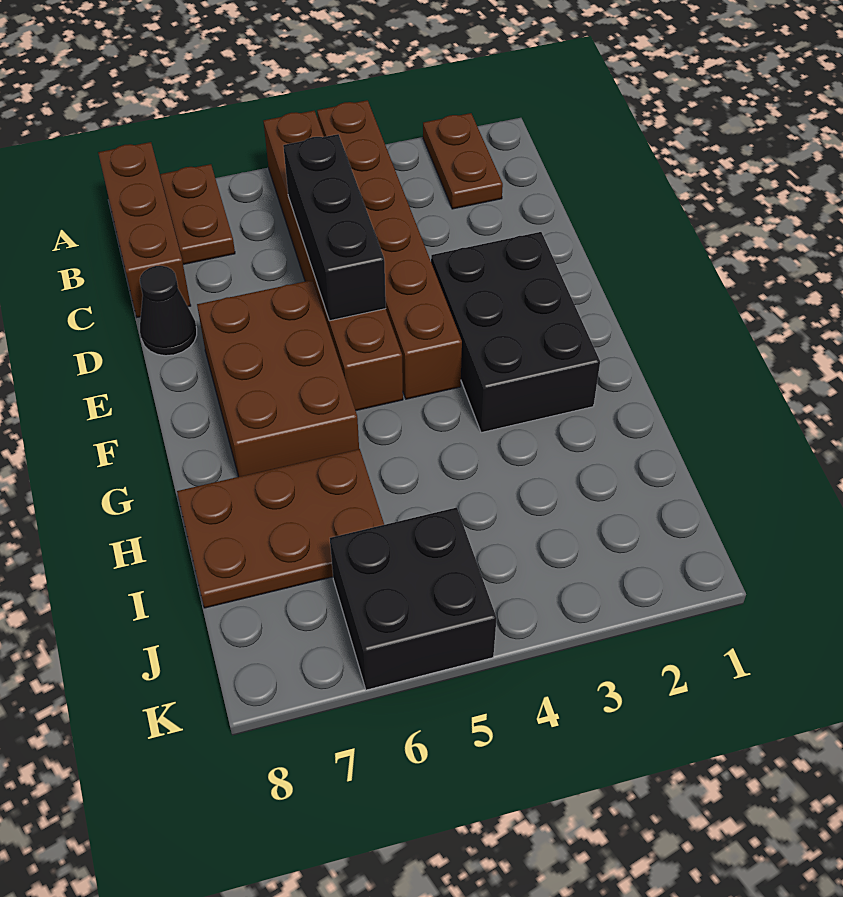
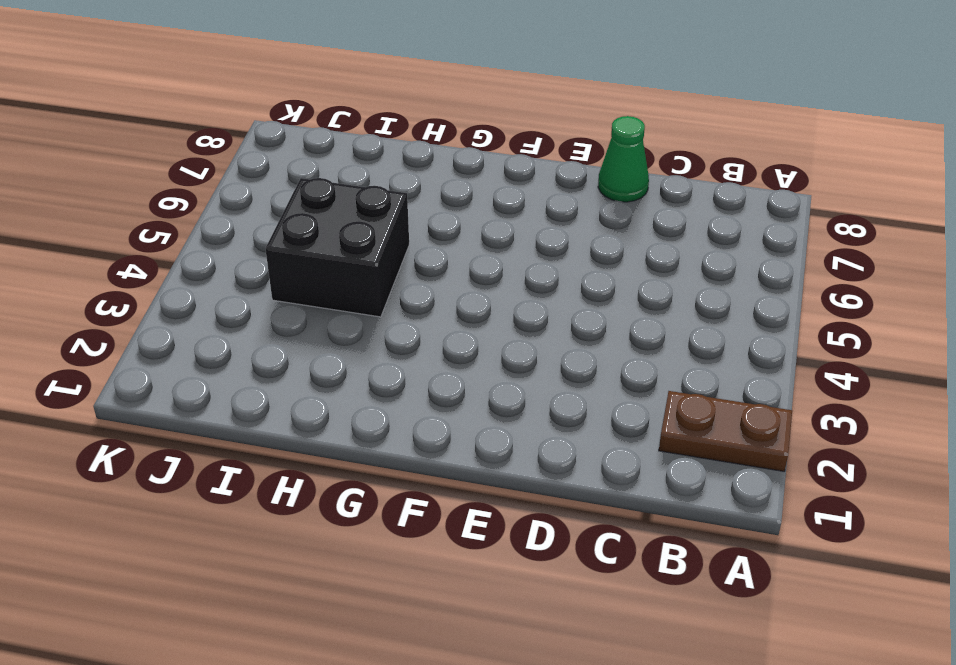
green cone D8 level 1 -> black cone D8 level 1
black brick H4:I5 level 1 -> black brick J5:K6 level 1
none -> brown brick A4:F4 level 1
none -> brown brick A5:F5 level 1

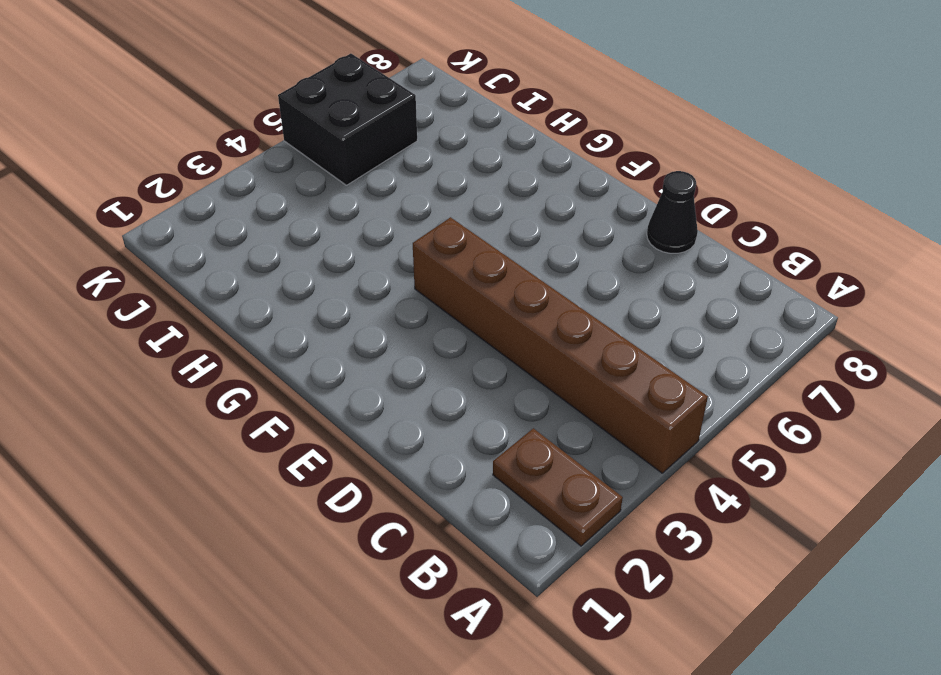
none -> brown brick A5:F5 level 1
none -> brown plate A7:B7 level 1

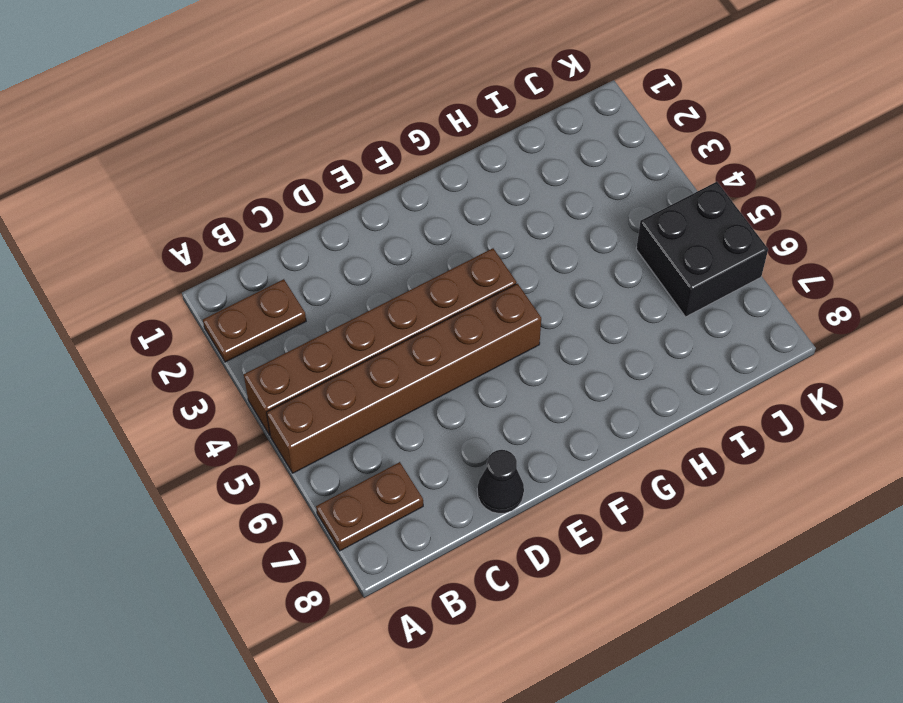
none -> brown brick A8:C8 level 1
none -> black brick E2:G3 level 1

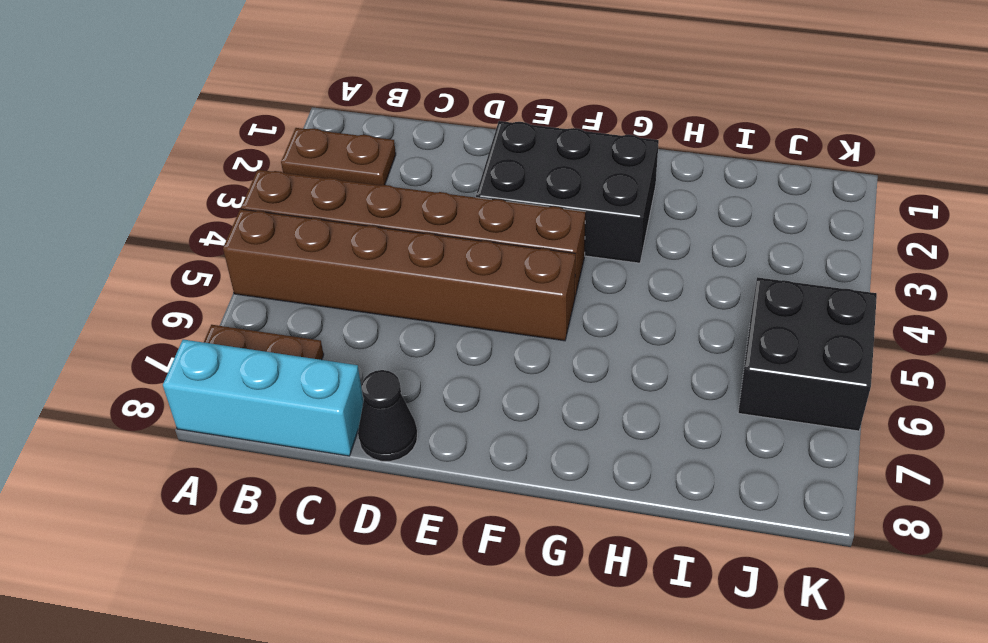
cyan brick A8:C8 level 1 -> brown brick A8:C8 level 1
none -> brown brick E6:G7 level 1
none -> brown plate H6:I8 level 1

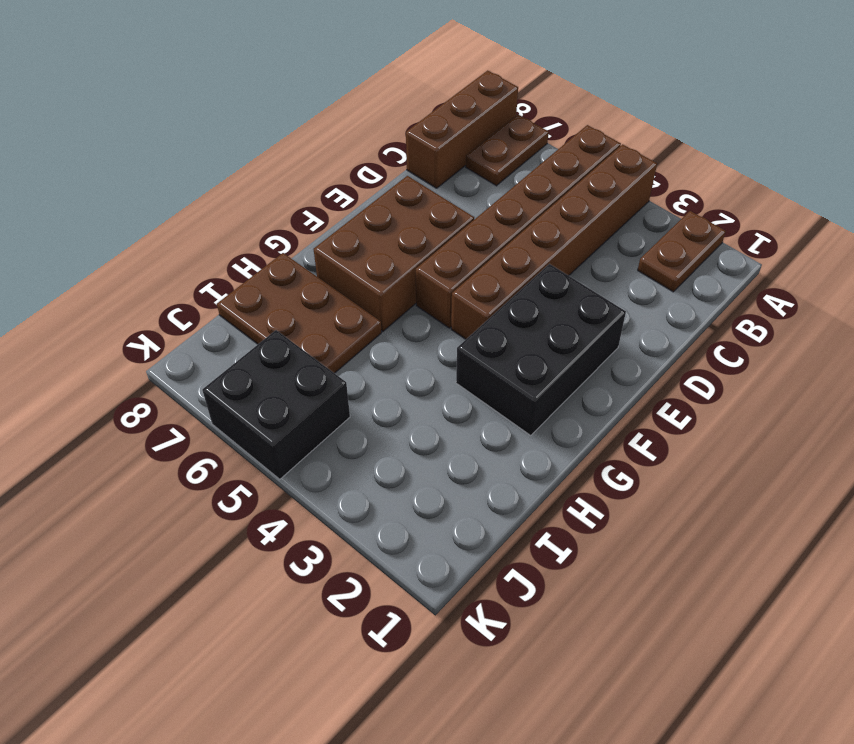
none -> black cone D8 level 1
none -> black brick C5:E5 level 2

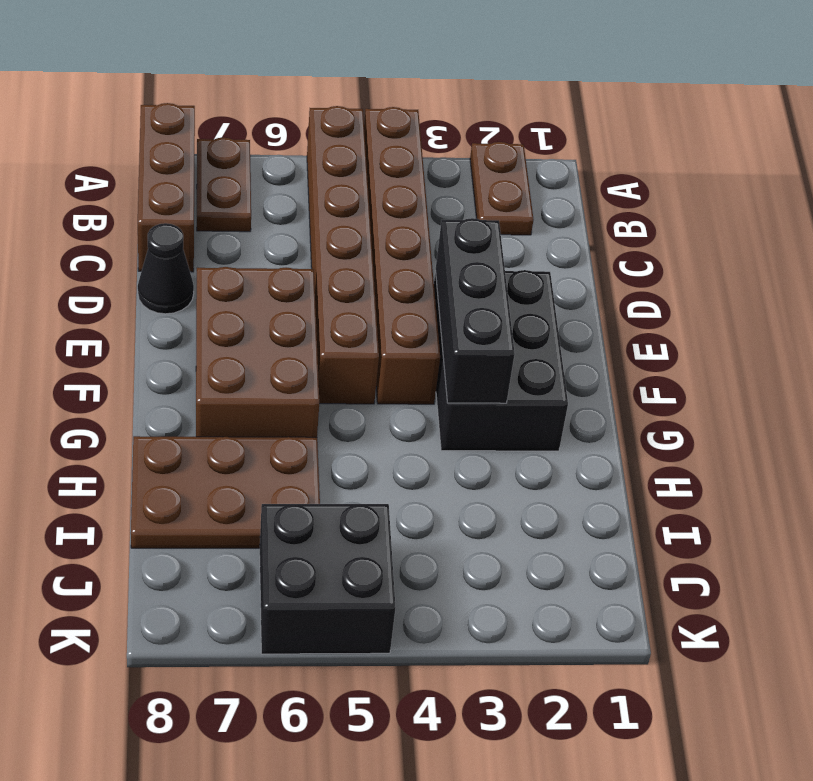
black brick E3:G3 level 2 -> black brick C5:E5 level 2

